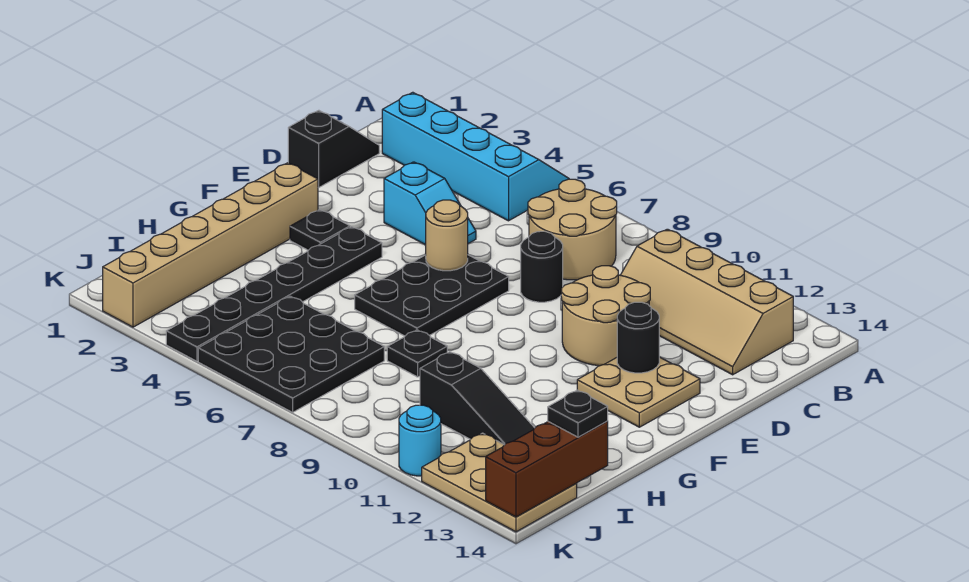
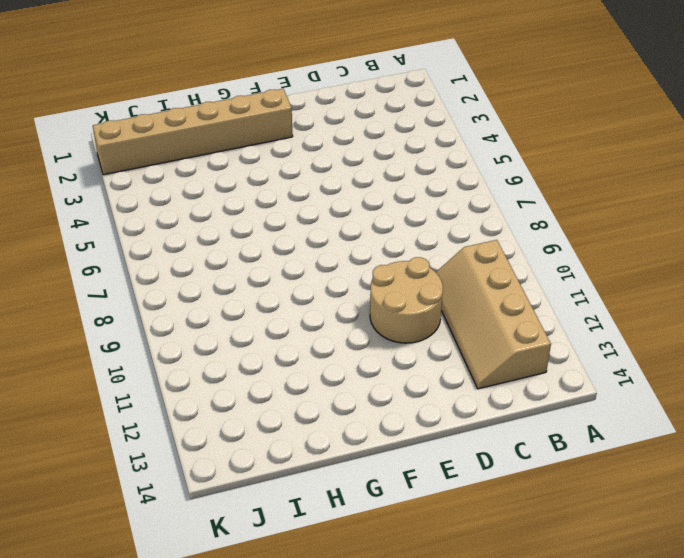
none -> cyan slope A2:B5 level 1 top B
none -> tan round brick B7:C8 level 1
none -> black slope C1:D1 level 1 top D

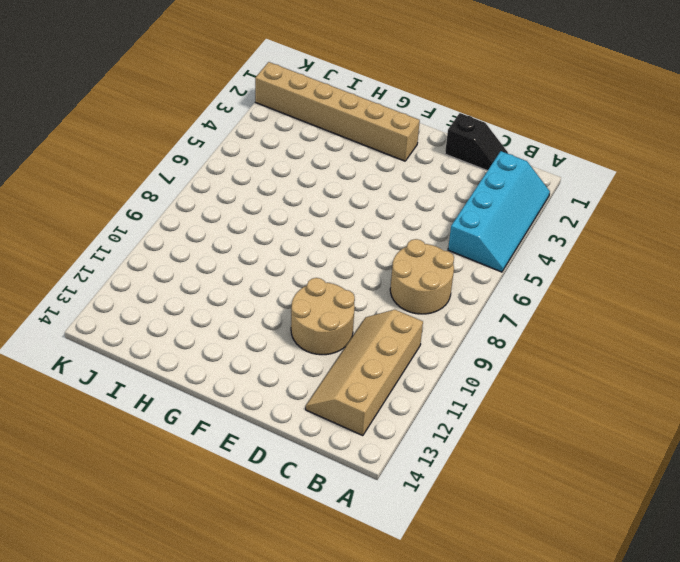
none -> cyan slope D4:D5 level 1 top 4
none -> black round brick D8 level 1
none -> black plate E6:G7 level 1

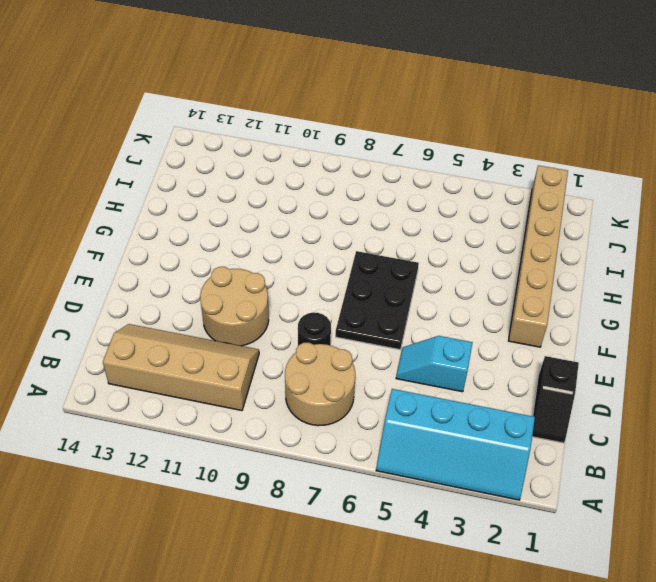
none -> tan plate E12:F13 level 1
none -> black plate F3 level 1
none -> black plate F4:K4 level 1

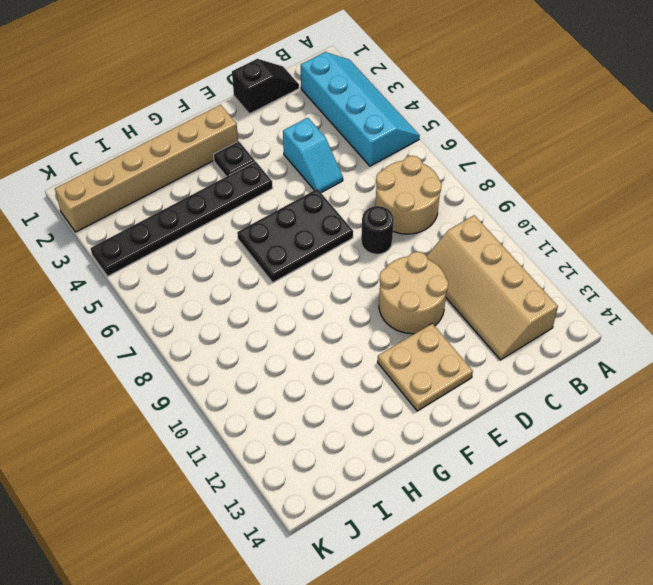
none -> black plate H8 level 1
none -> black plate I5:K7 level 1
none -> black slope I10:I12 level 1 top 10

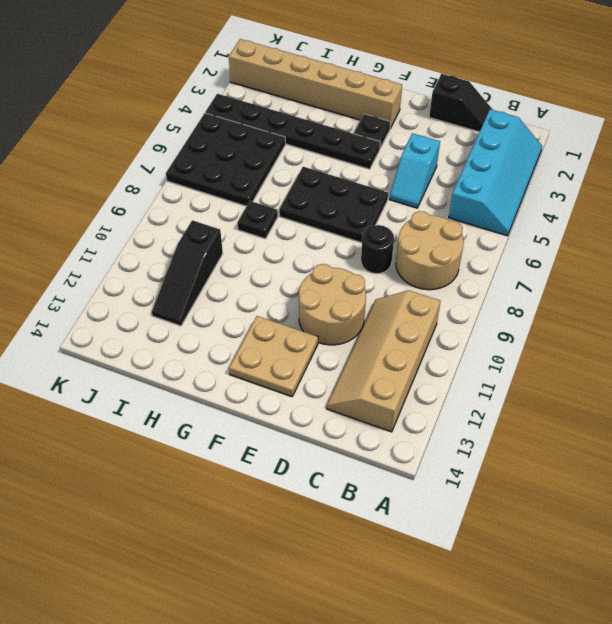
none -> tan plate J12:K14 level 1
none -> cyan round brick K11 level 1
none -> tan round brick E6 level 2

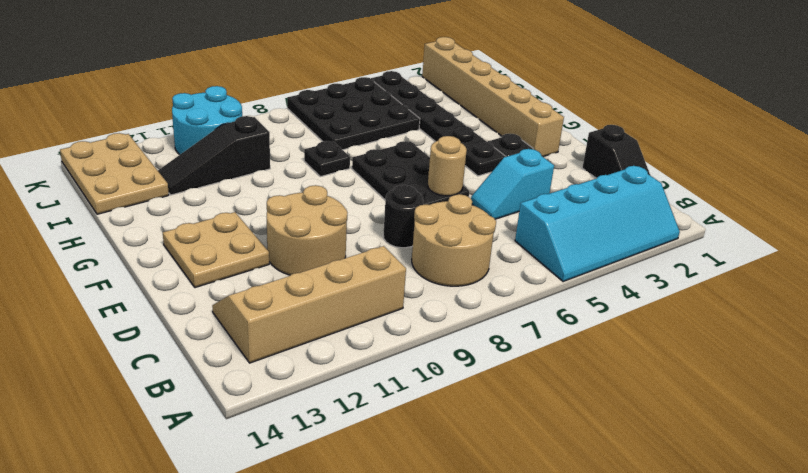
tan plate I13:K14 level 1 -> tan plate J12:K14 level 1
cyan round brick J10:K11 level 1 -> cyan round brick K11 level 1
none -> black round brick E12 level 2
none -> brown brick I14:K14 level 2
none -> black plate I14 level 3

